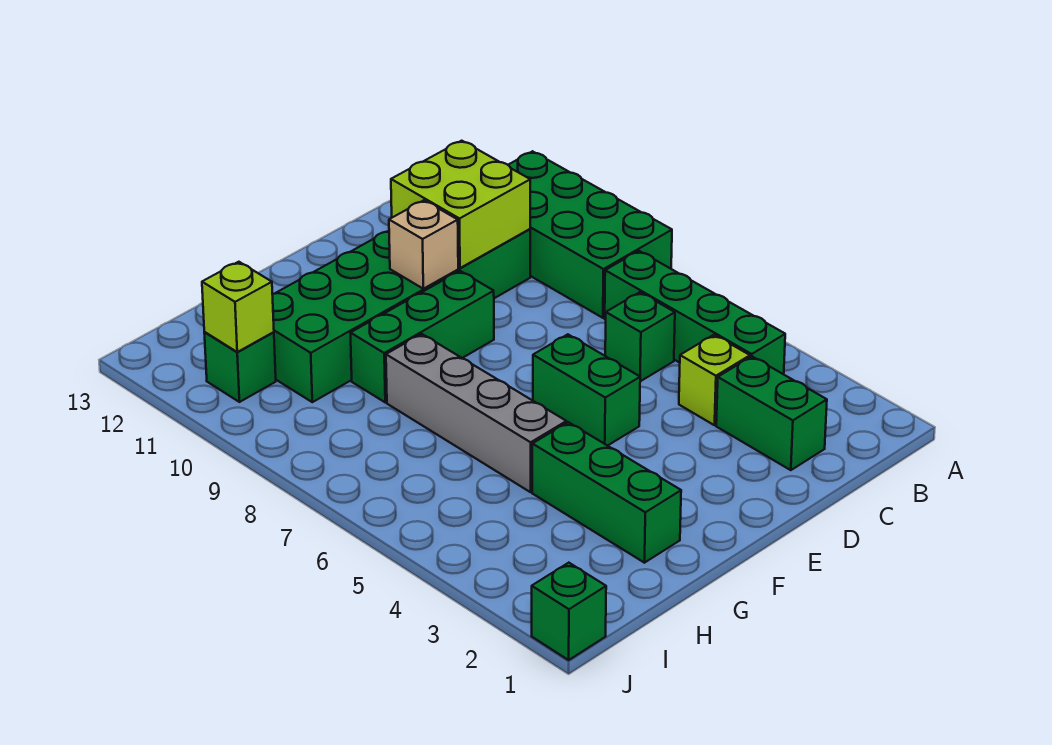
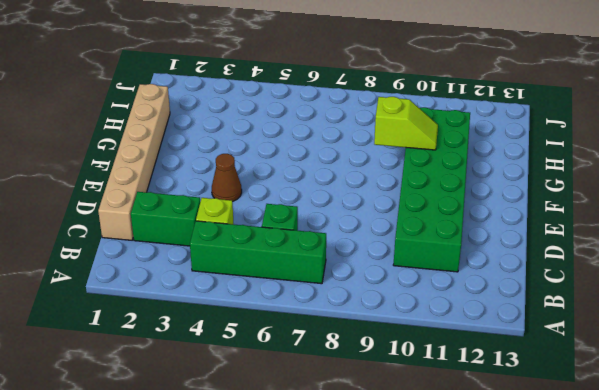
tan brick C1:H1 level 1 -> none
brown cone E4 level 1 -> none
lime slope G9:G10 level 2 top 9 -> none
none -> green brick A8:B11 level 1
none -> green brick E5:E6 level 1
none -> green brick E9:G9 level 1

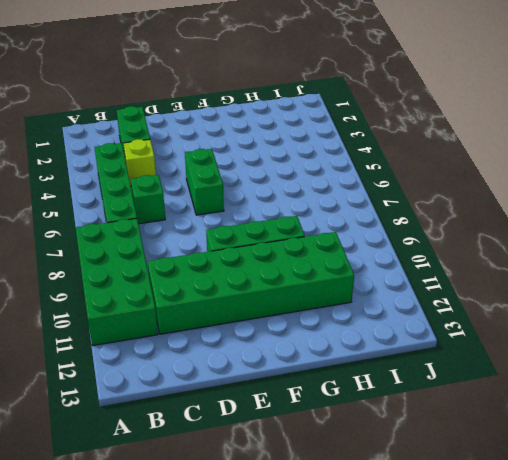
none -> green brick G2:G4 level 1
none -> grey brick G5:G8 level 1
none -> green brick I11 level 1

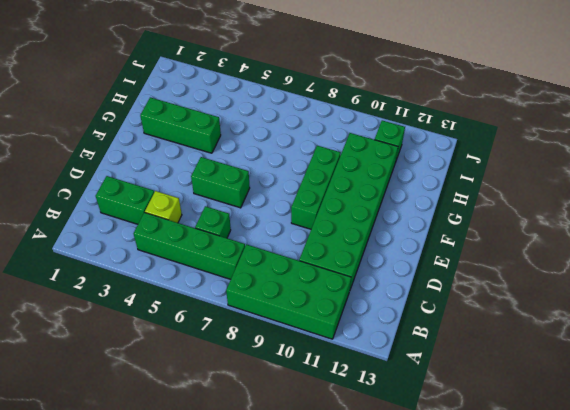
none -> grey brick G5:G8 level 1
none -> green brick J1 level 1
none -> lime brick C10:D11 level 2

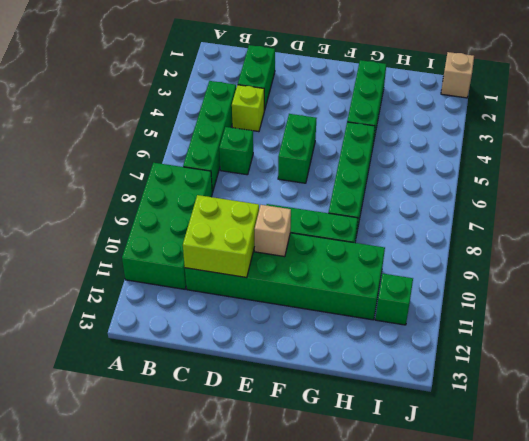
green brick G5:G8 level 1 -> grey brick G5:G8 level 1
tan brick J1 level 1 -> green brick J1 level 1
none -> lime brick I11 level 2

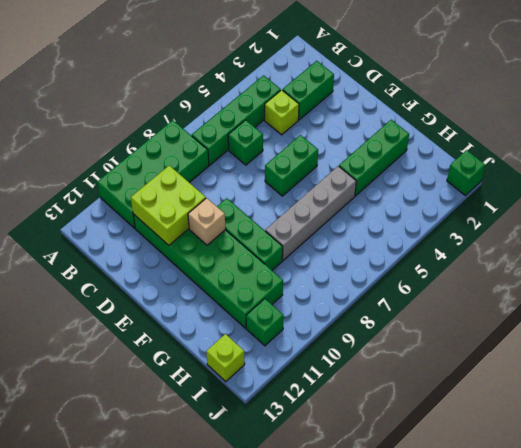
lime brick I13 level 1 -> lime brick I11 level 2

